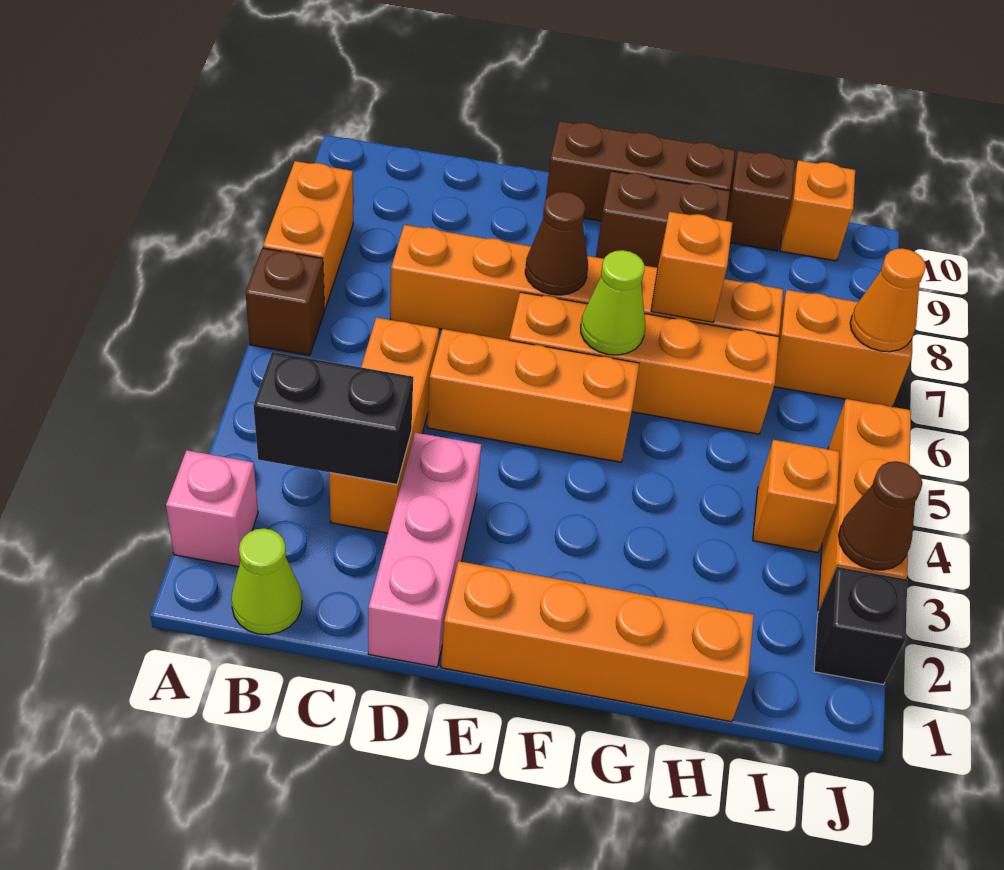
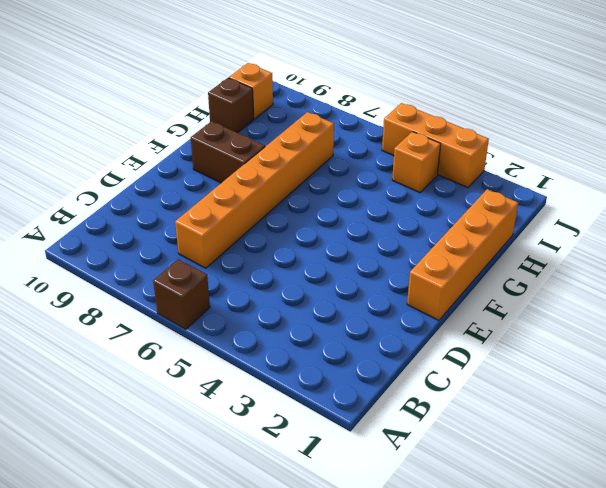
brown brick F8:F9 level 1 -> brown brick F9:G9 level 1
none -> pink brick A2 level 1
none -> orange brick A7:A8 level 1
none -> lime cone B1 level 1

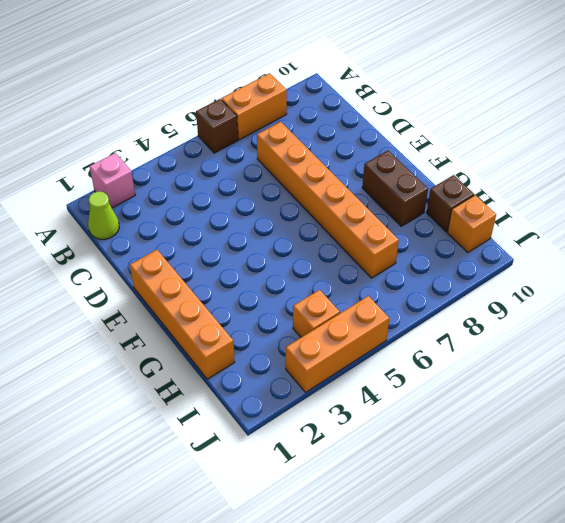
none -> orange brick C3:C5 level 1
none -> pink brick D1:D3 level 1
none -> orange brick D5:F5 level 1

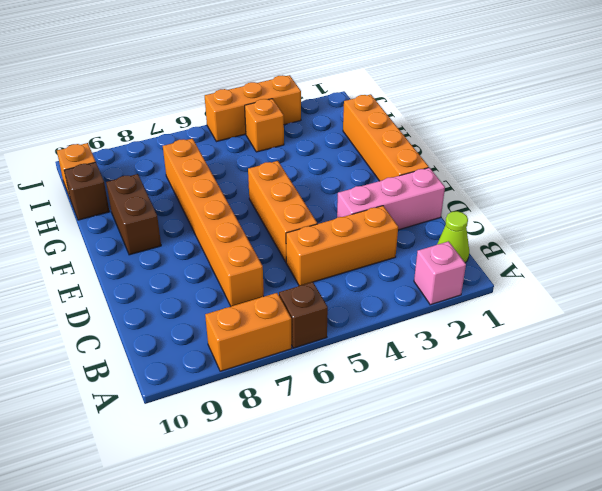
none -> orange brick E6:H6 level 1
none -> brown brick E10:G10 level 1
none -> orange brick I7:J7 level 1

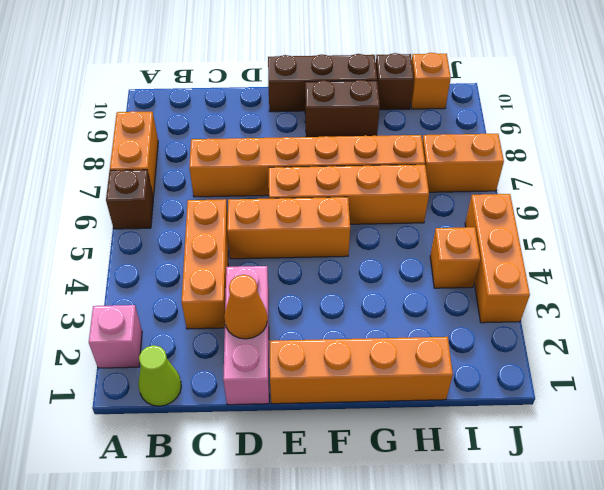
orange cone D2 level 2 -> orange cone J7 level 2
none -> black brick J2 level 1
none -> black brick B3:C3 level 2
none -> brown cone E7 level 2

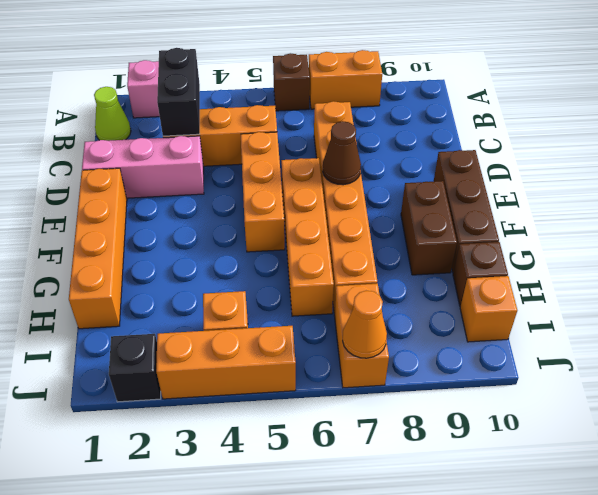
none -> lime cone F6 level 2
none -> orange brick G7 level 2
none -> brown cone J3 level 2

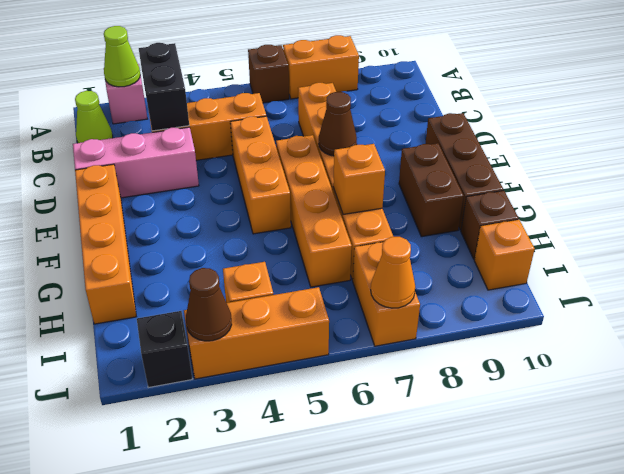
lime cone A2 level 2 -> lime cone F6 level 2

